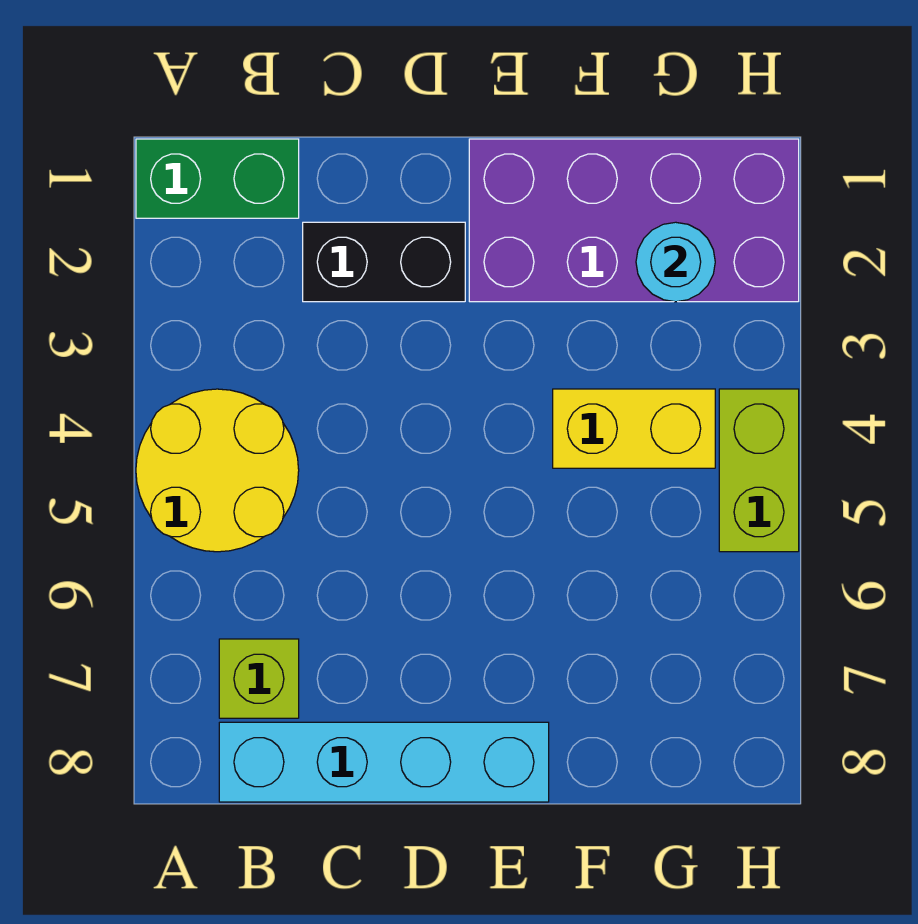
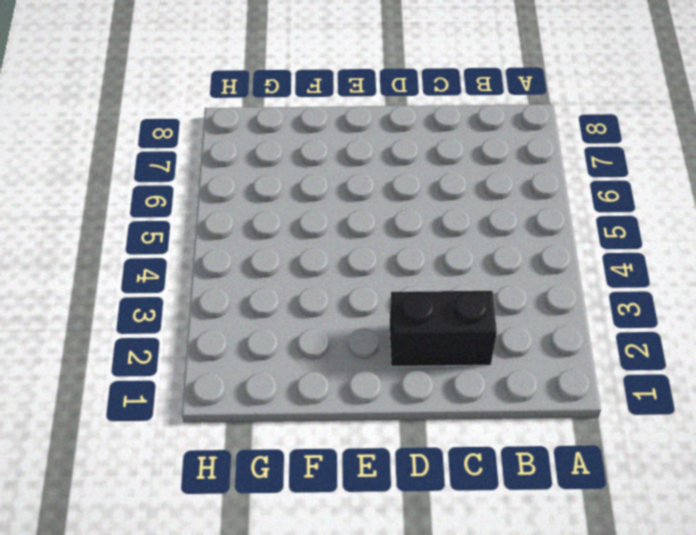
none -> green brick A1:B1 level 1
none -> yellow round brick A4:B5 level 1

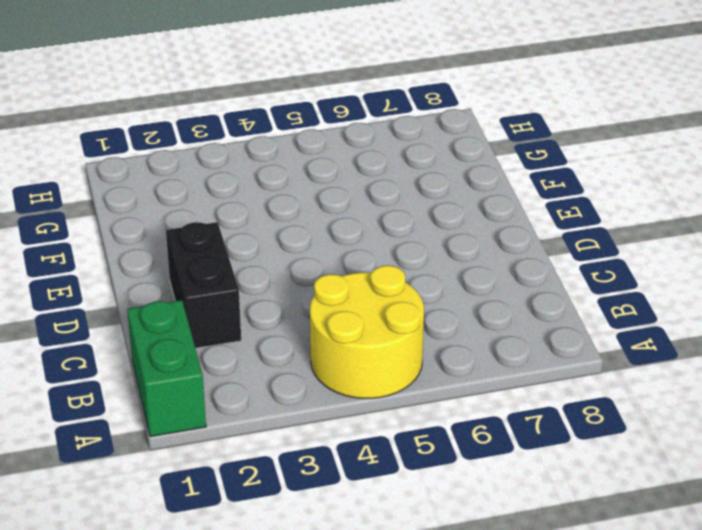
none -> lime brick B7 level 1
none -> cyan brick B8:E8 level 1

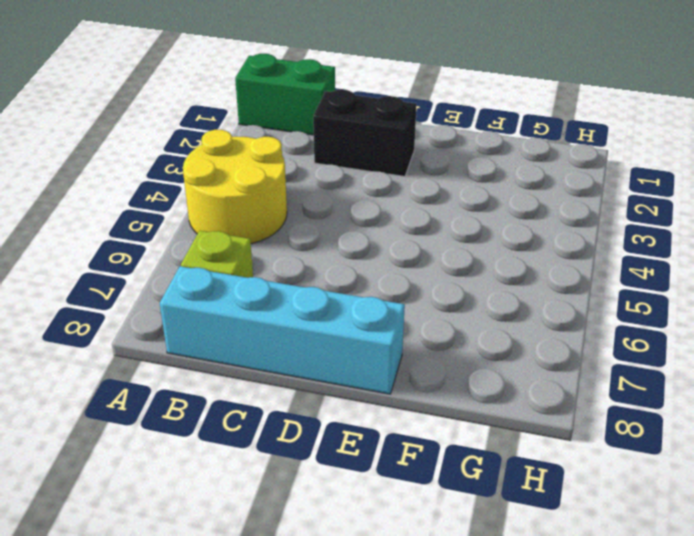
none -> purple brick E1:H2 level 1
none -> yellow brick F4:G4 level 1

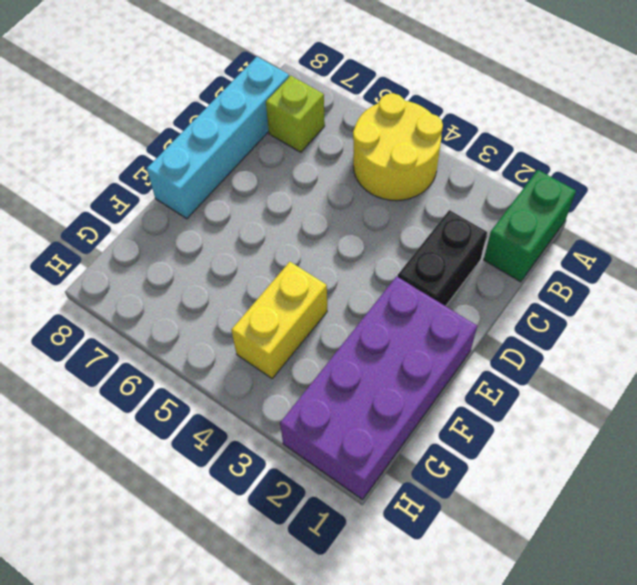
none -> lime brick H4:H5 level 1
none -> cyan round brick G2 level 2

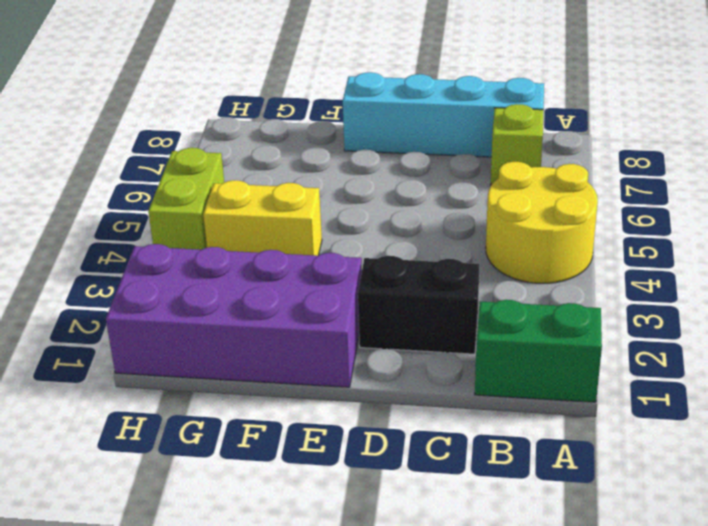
none -> cyan round brick G2 level 2

